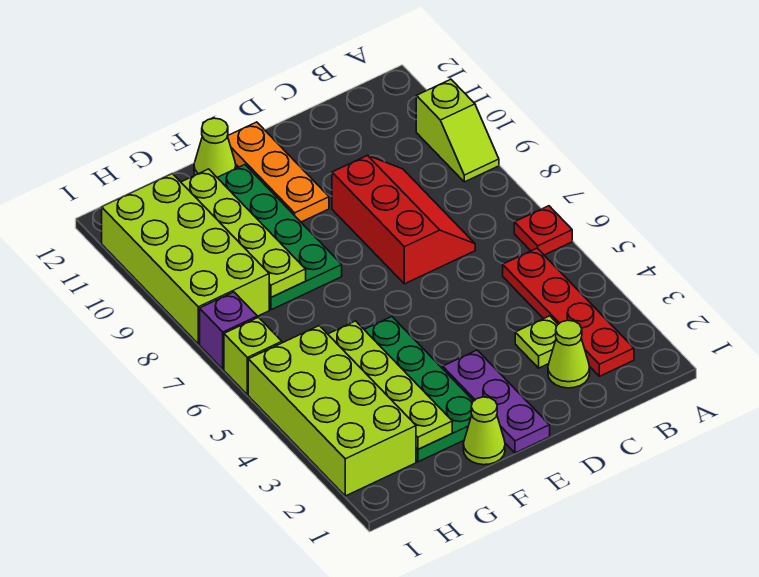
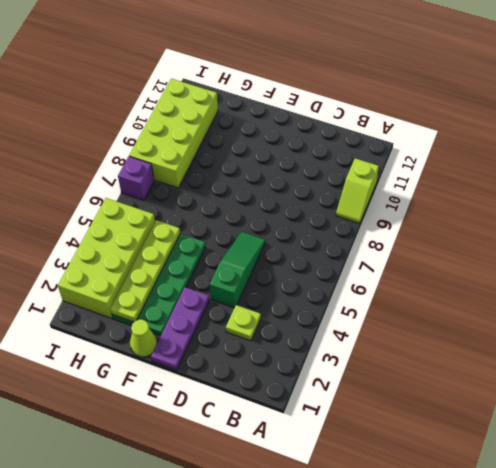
green slope D4:D6 level 1 top 4 -> none
none -> red plate A6 level 1
none -> red plate B2:B5 level 1
none -> lime cone C2 level 1

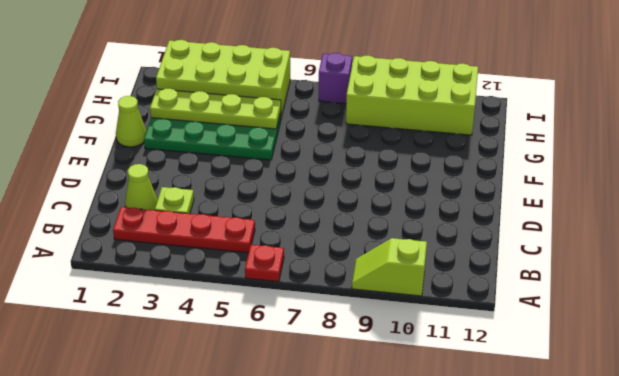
none -> red slope C7:D9 level 1 top D
none -> purple plate E1:E3 level 1
none -> orange plate E10:E12 level 1

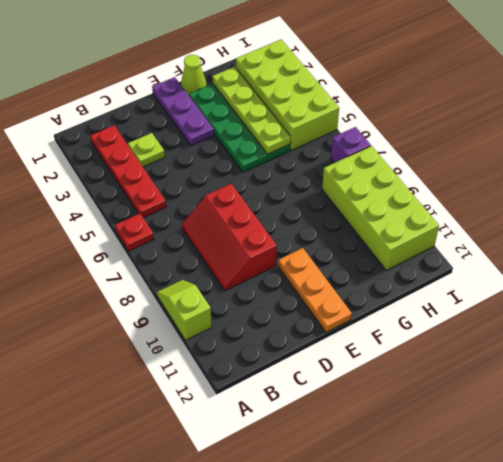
none -> lime cone C2 level 1
none -> green plate F8:G11 level 1
none -> lime cone F12 level 1

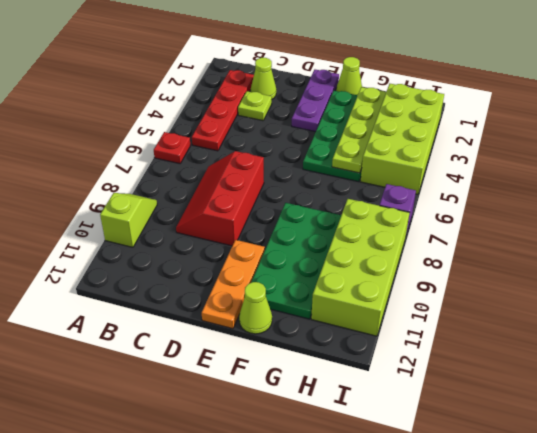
none -> lime brick I6 level 1
none -> lime plate G8:G11 level 2

